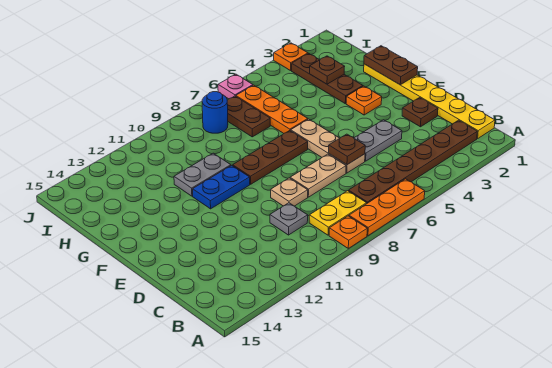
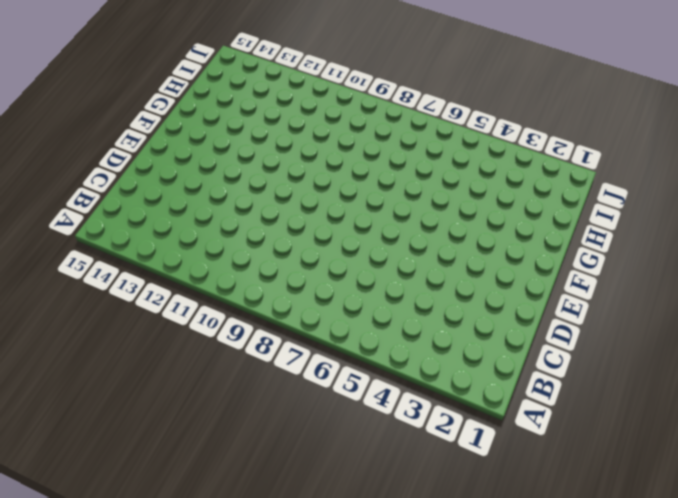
none -> orange plate A6:A8 level 1
none -> orange plate A9 level 1
none -> yellow plate B1:G1 level 1

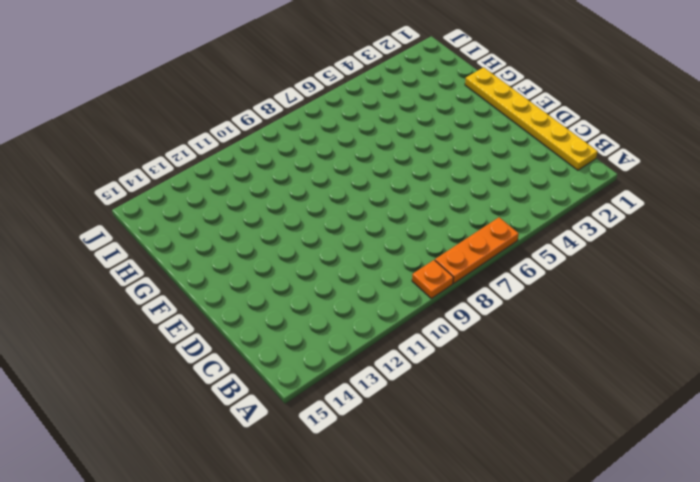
none -> brown plate B2:B7 level 1
none -> yellow plate B8:B9 level 1
none -> grey plate C10 level 1

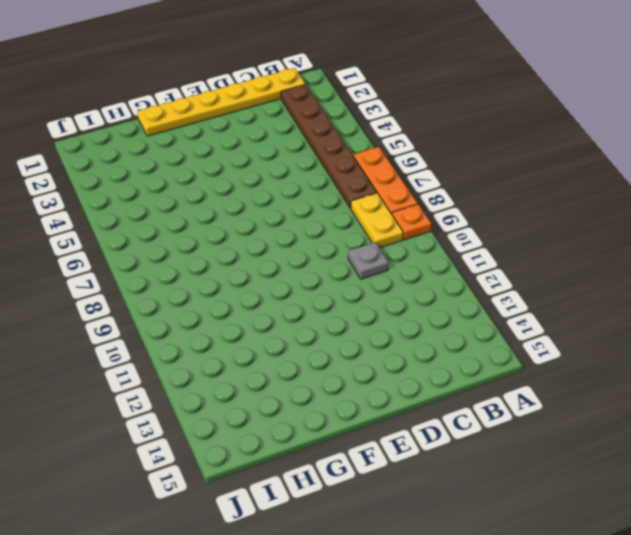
none -> brown plate D2 level 1
none -> grey plate D4:D5 level 1
none -> tan plate D6:F6 level 1

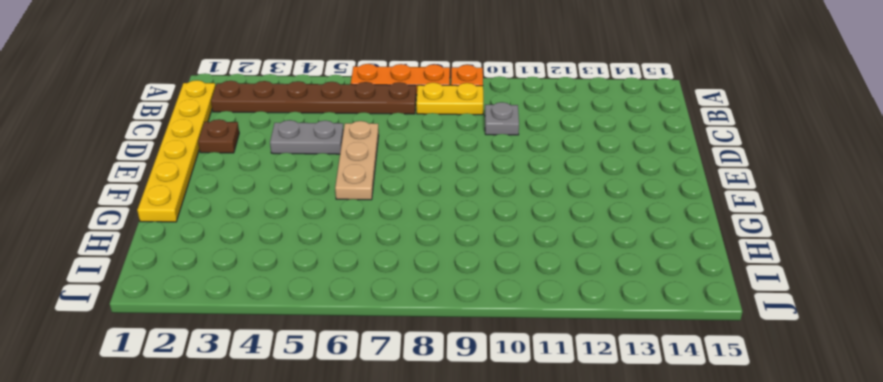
none -> tan plate D7:D8 level 1
none -> tan plate D9 level 1
none -> orange plate F3 level 1

